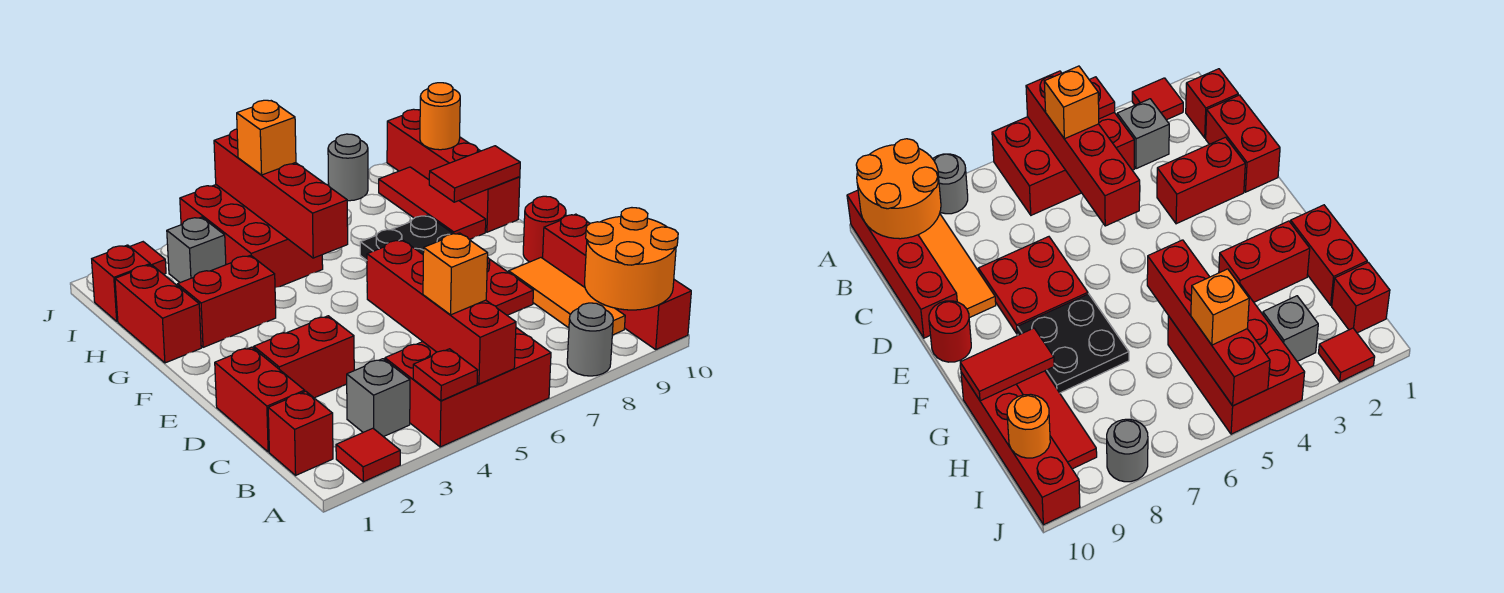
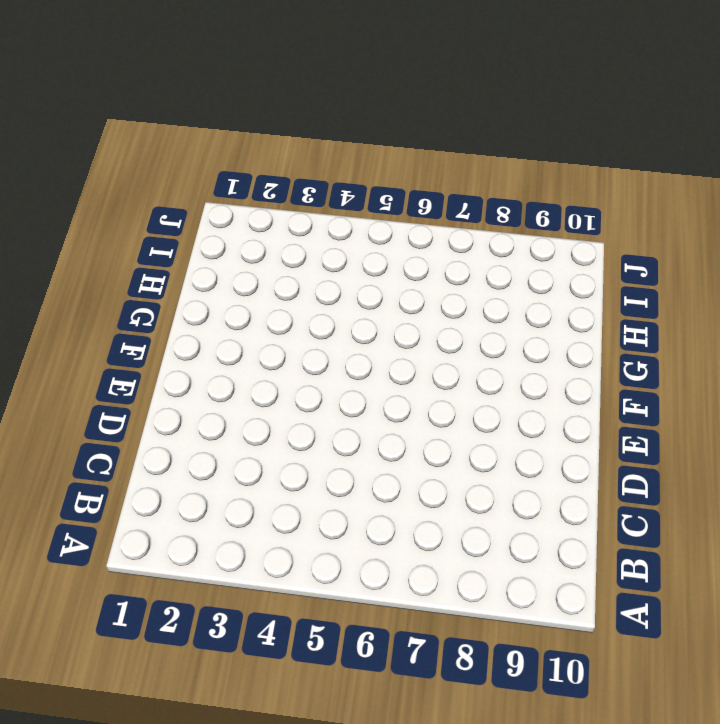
none -> red tile A2 level 1
none -> red brick A4:B6 level 1
none -> grey round brick A8 level 1

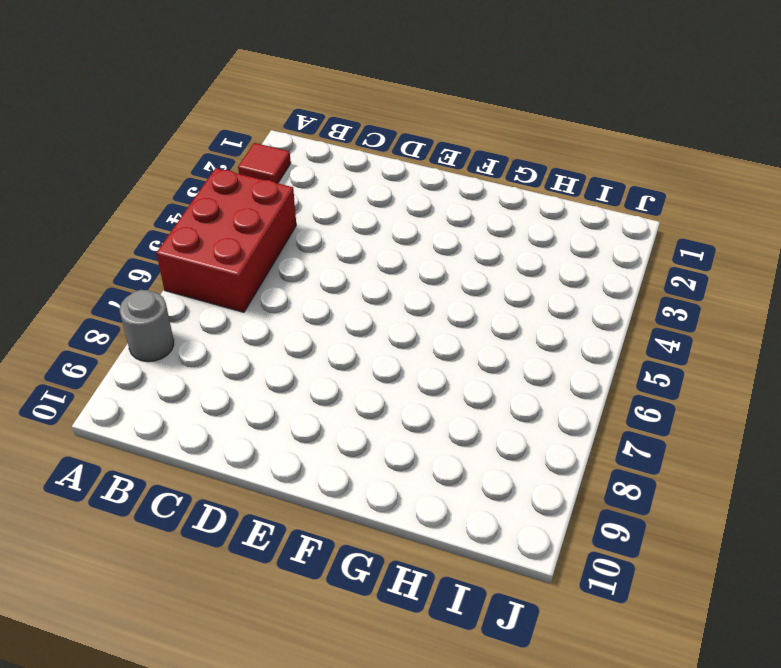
none -> red brick A10:D10 level 1
none -> red brick B1 level 1
none -> grey brick B3 level 1

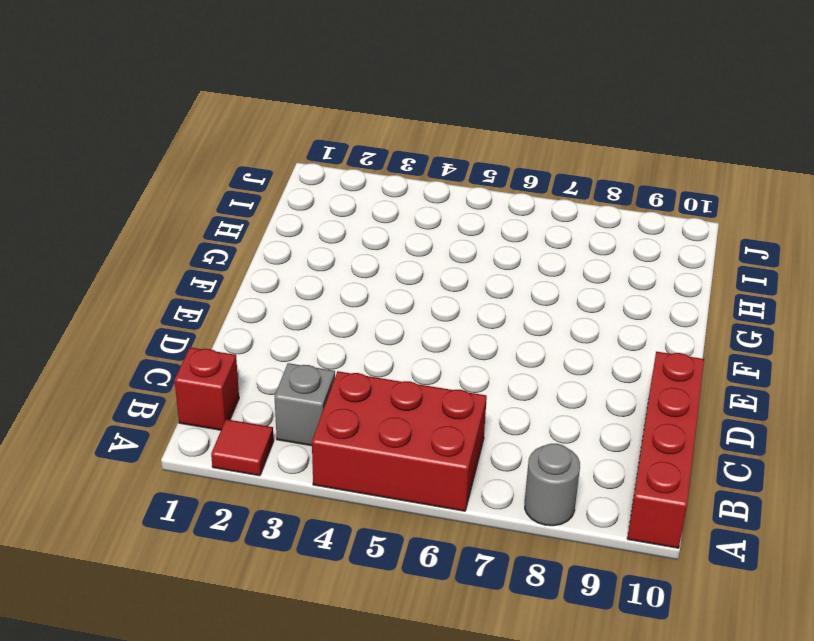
none -> orange tile B9:D9 level 1
none -> red brick C1:D1 level 1
none -> red brick D2:D3 level 1

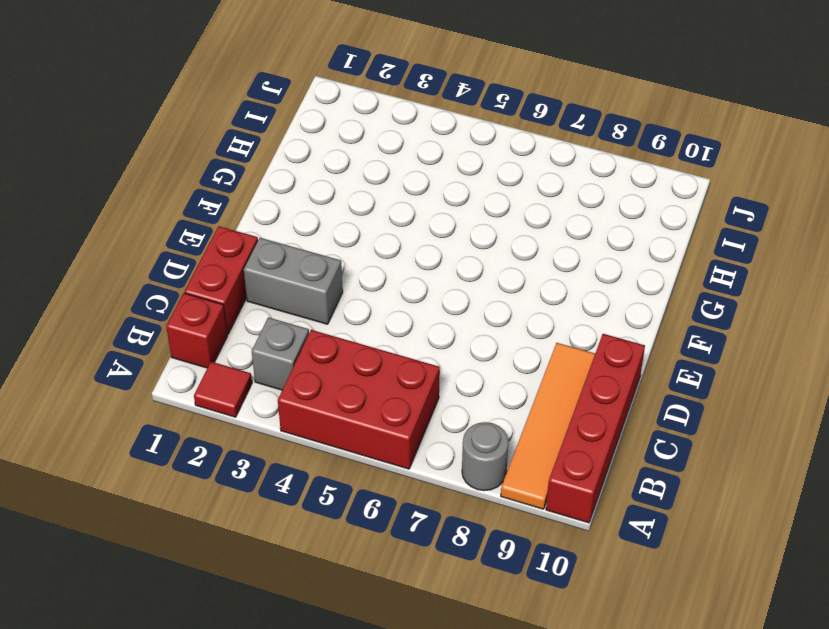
orange tile A9:D9 level 1 -> orange tile B9:D9 level 1
grey brick D2:D3 level 1 -> red brick D2:D3 level 1
none -> red plate D7:E8 level 1
none -> red round brick E10 level 1
none -> black plate F7:G8 level 1

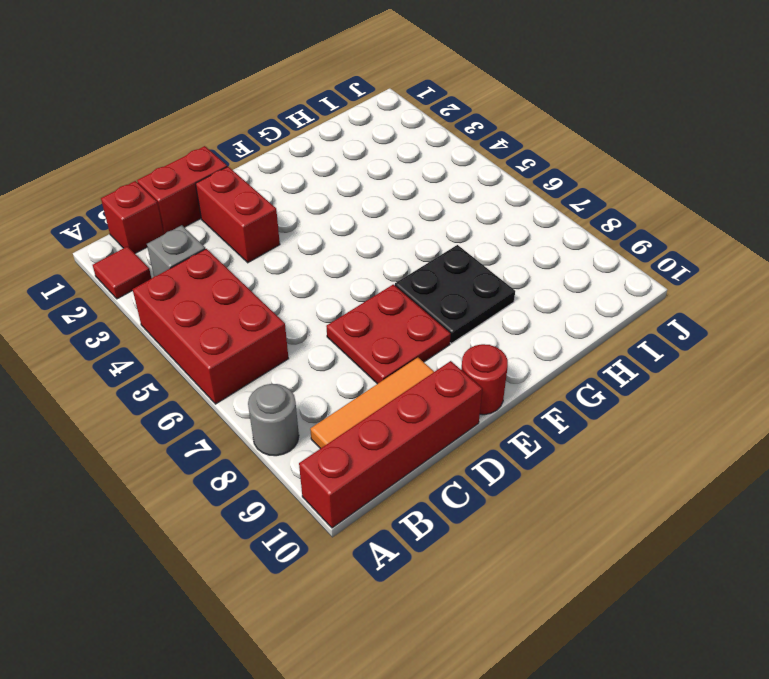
none -> red brick G1:H1 level 1
none -> red brick G2:G3 level 1
none -> red tile G9:I9 level 1

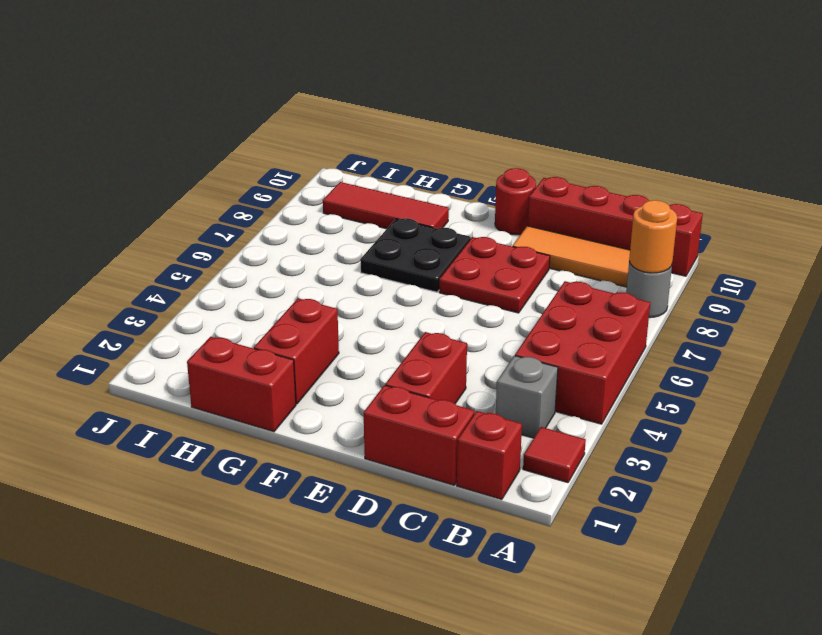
orange round brick A8 level 2 -> orange round brick I10 level 2
none -> red brick G10:J10 level 1
none -> red brick H4:J5 level 1
none -> red brick I1 level 1

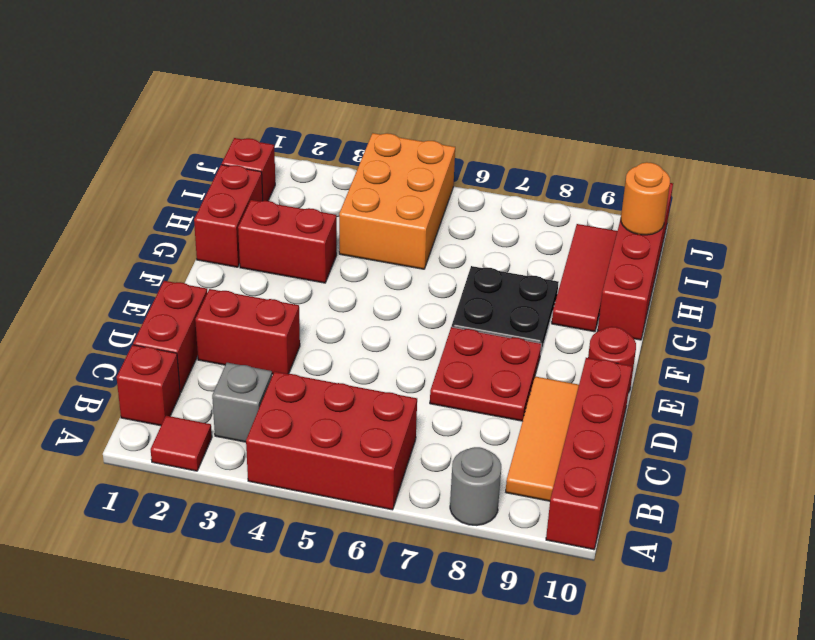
orange brick H4:J5 level 1 -> red brick H4:J5 level 1
none -> grey brick I3 level 1
none -> red tile J2 level 1
none -> grey round brick J8 level 1

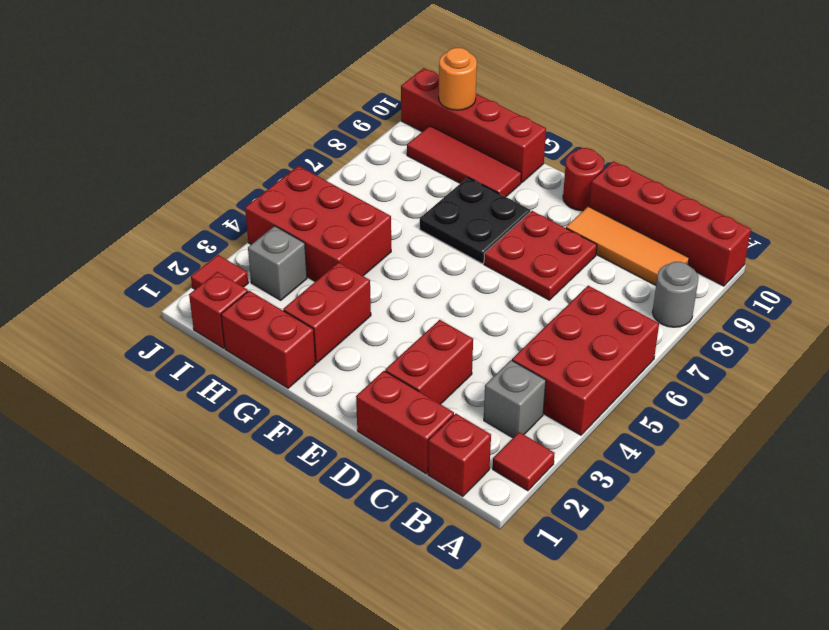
none -> grey round brick J8 level 1
none -> red plate A4 level 2
none -> red brick A5:D5 level 2

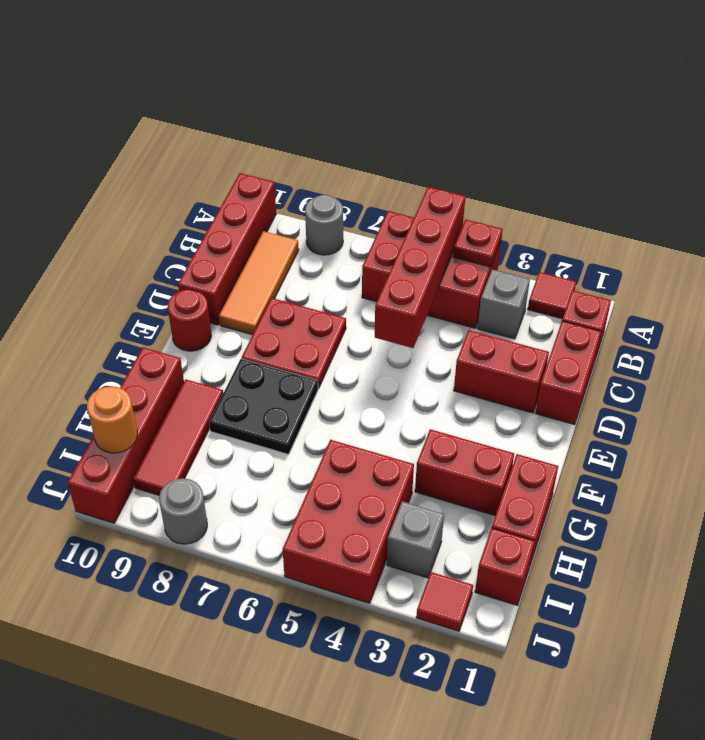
none -> orange round brick A9:B10 level 2
none -> red brick G5:J5 level 2
none -> red tile G9:G10 level 2

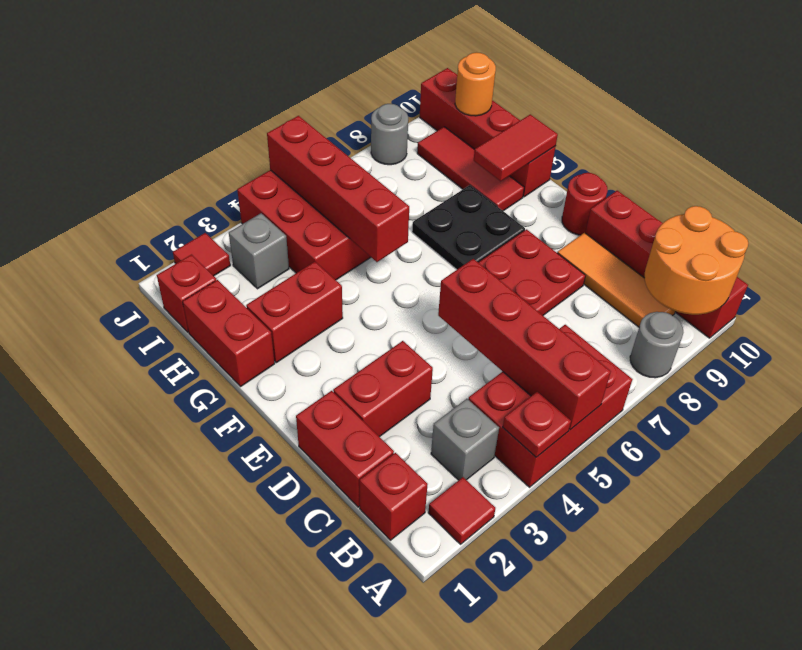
none -> orange brick B5 level 3
none -> orange brick I5 level 3

